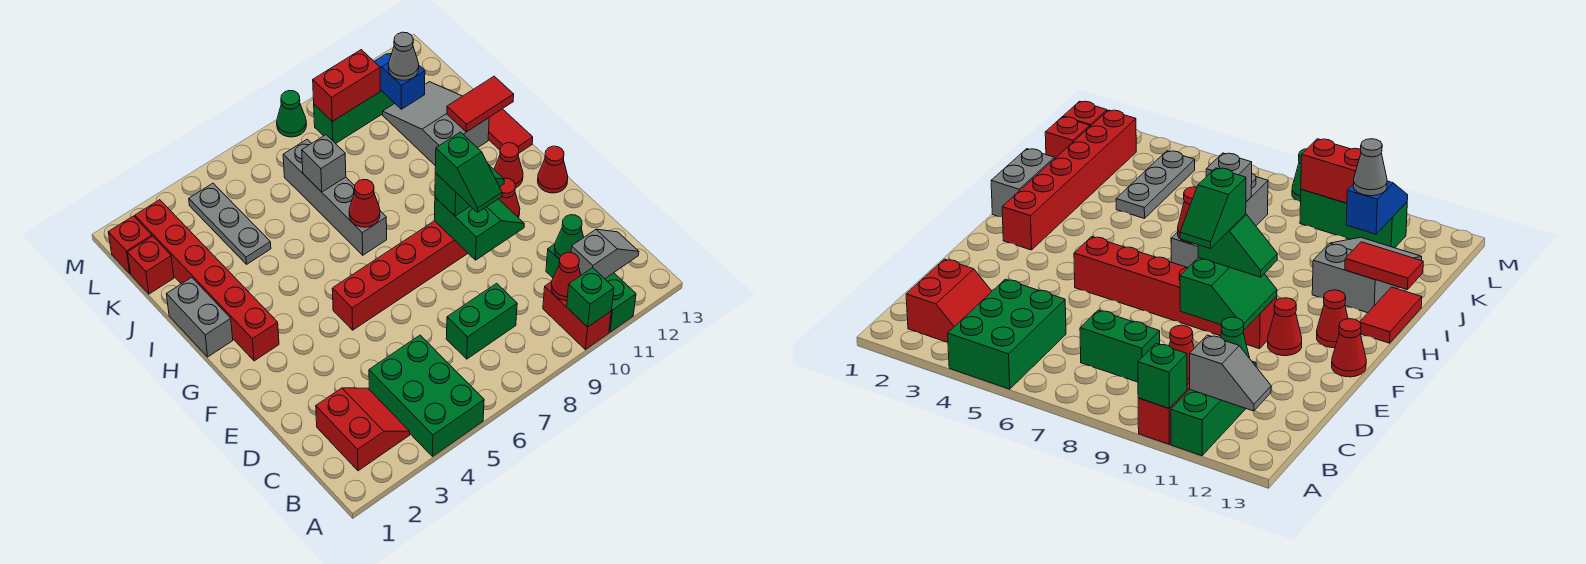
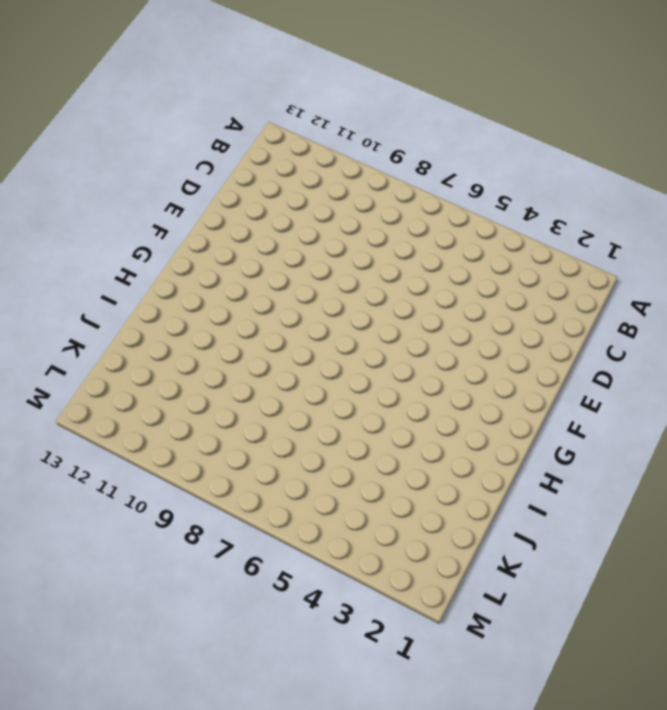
none -> green brick A4:C5 level 1
none -> red brick A10:B10 level 1
none -> green brick A11:C11 level 1
none -> red slope B2:C3 level 1 top 2

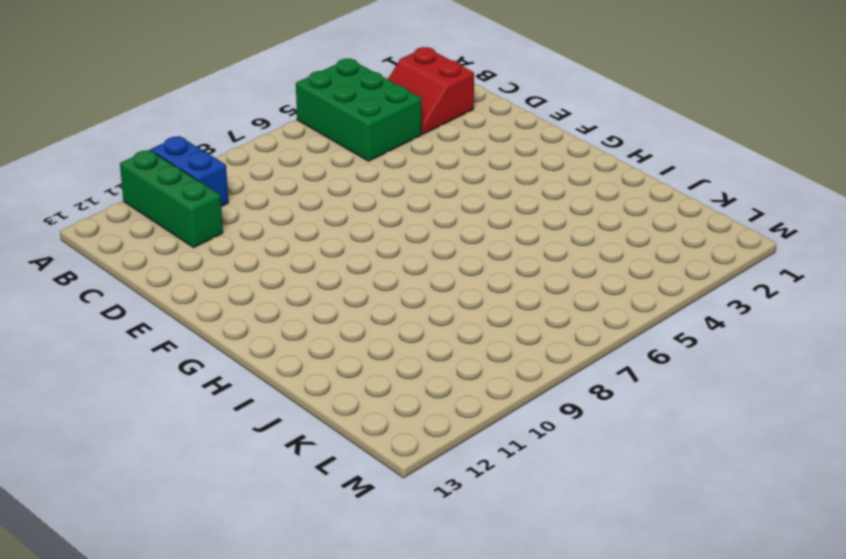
blue brick A10:B10 level 1 -> red brick A10:B10 level 1
none -> green brick C7:C8 level 1
none -> red brick F5:F10 level 1
none -> red cone F11 level 1
none -> red cone F13 level 1

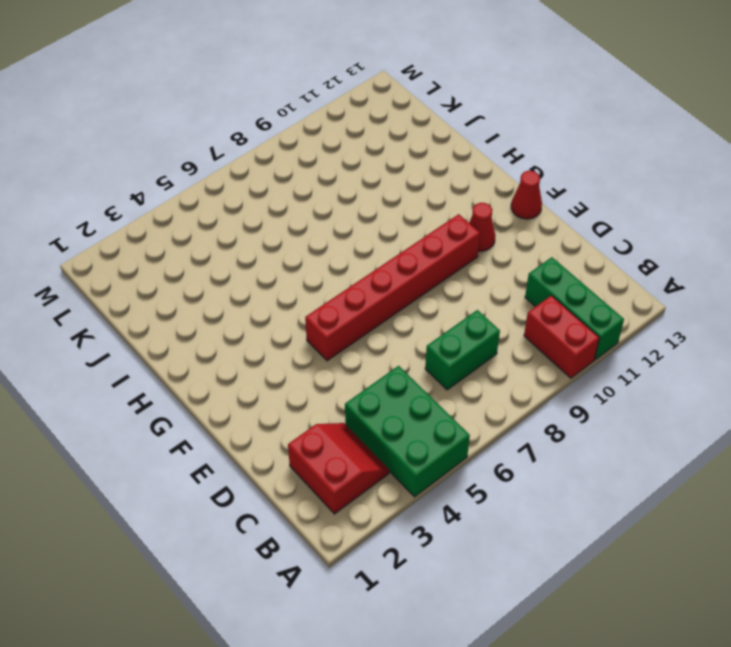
none -> red brick G2:L2 level 1
none -> red cone G12 level 1
none -> grey brick H1:I1 level 1
none -> grey brick H7:K7 level 1

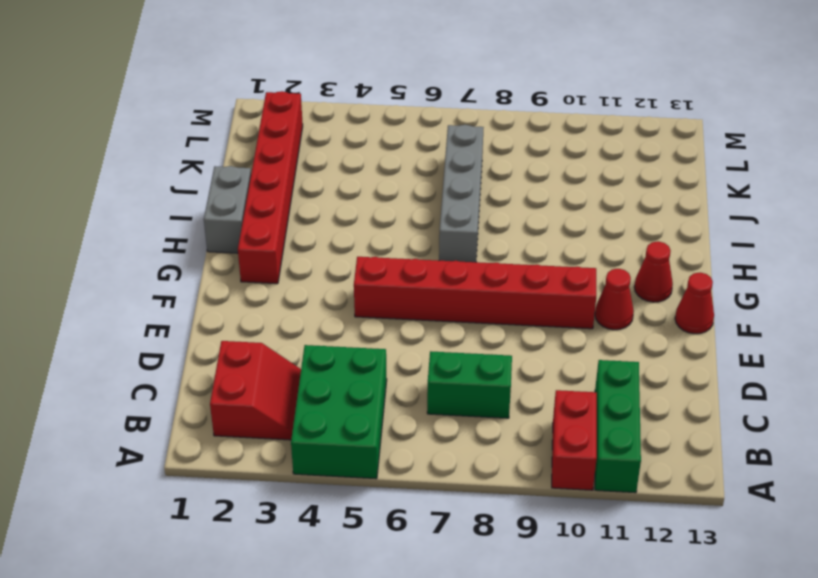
none -> red tile H13:I13 level 1
none -> grey slope I11:K12 level 1 top I
none -> grey plate J4:L4 level 1
none -> red brick K1 level 1

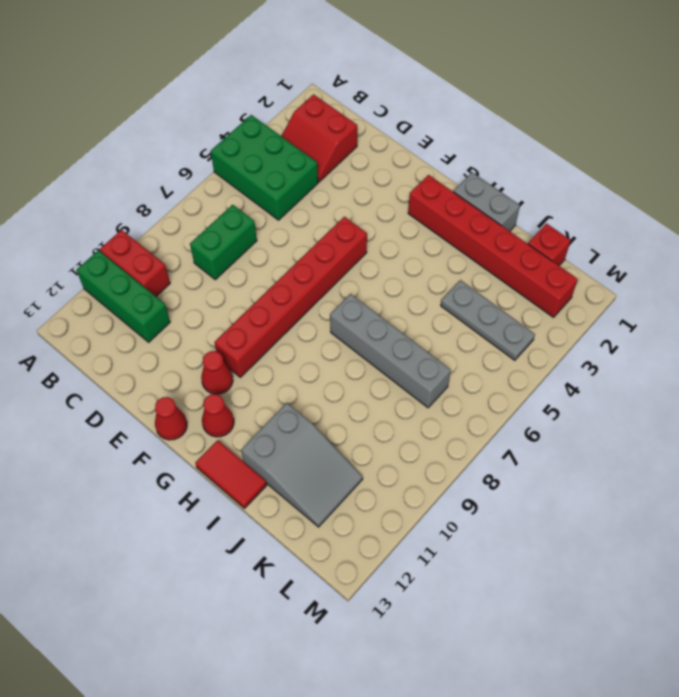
none -> red brick L1 level 1
none -> green brick L9:L11 level 1
none -> green cone M8 level 1
none -> green brick A10 level 2

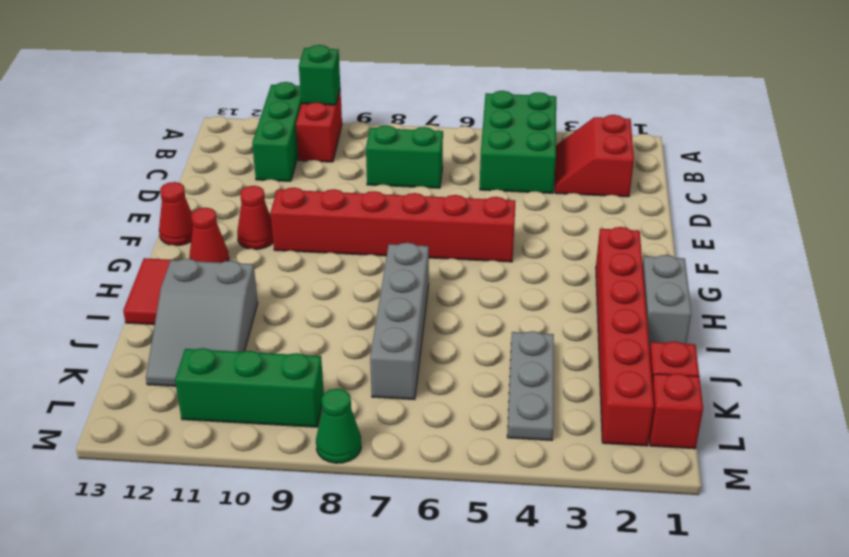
none -> red cone B10 level 2
none -> grey slope B11:B12 level 2 top 11
none -> green cone C11 level 2
none -> green slope E9:F10 level 2 top 9

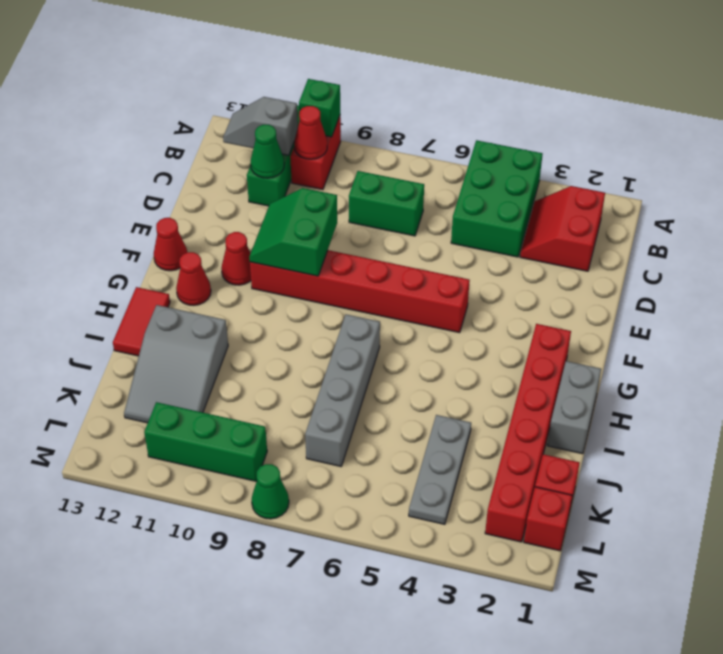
none -> red cone H7 level 2
none -> red tile I12:I13 level 2
none -> grey brick J7 level 2
none -> blue slope K11:L11 level 2 top K

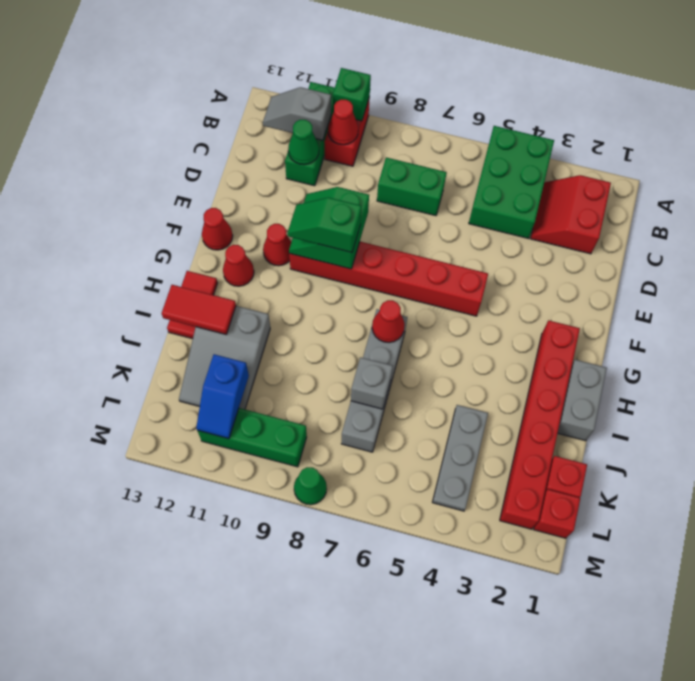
none -> red brick L9:L10 level 2
none -> grey cone K11 level 3
none -> green slope E9:F9 level 4 top F

